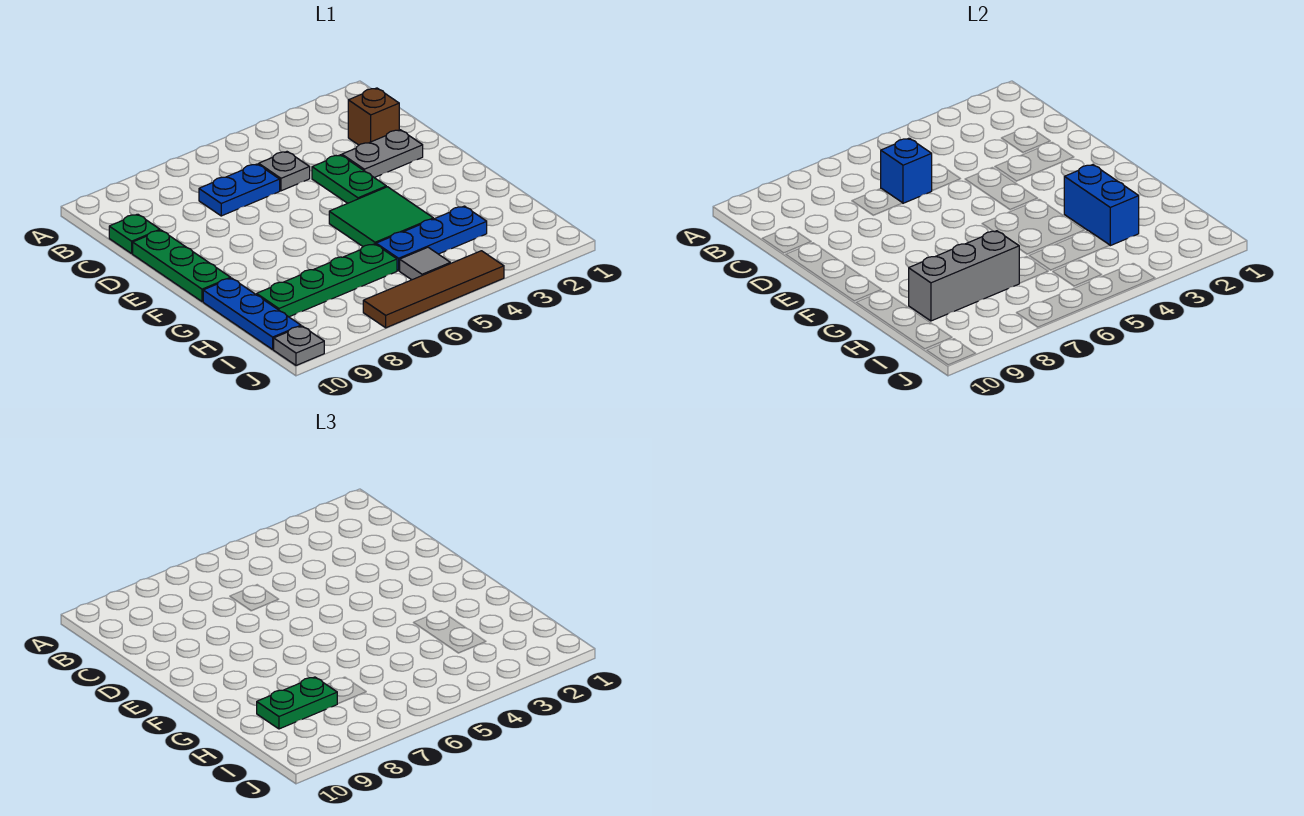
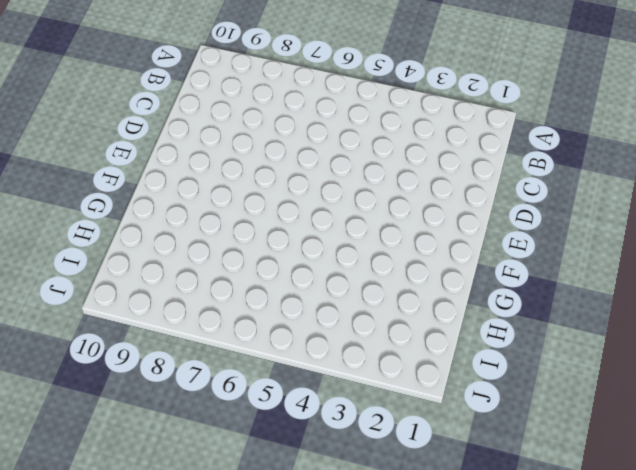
none -> brown brick C2 level 1
none -> grey plate C5 level 1
none -> blue plate C6:C7 level 1

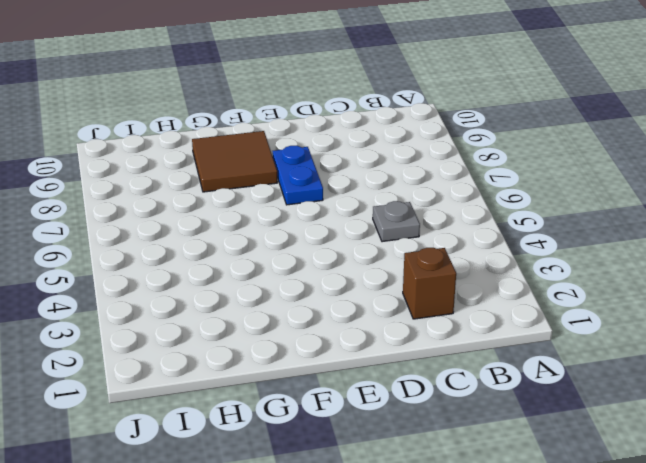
blue plate E7:E8 level 1 -> blue plate C6:C7 level 1
brown tile F8:G9 level 1 -> none
none -> green plate C10 level 1
none -> grey plate D2:D3 level 1
none -> green plate D4:E4 level 1

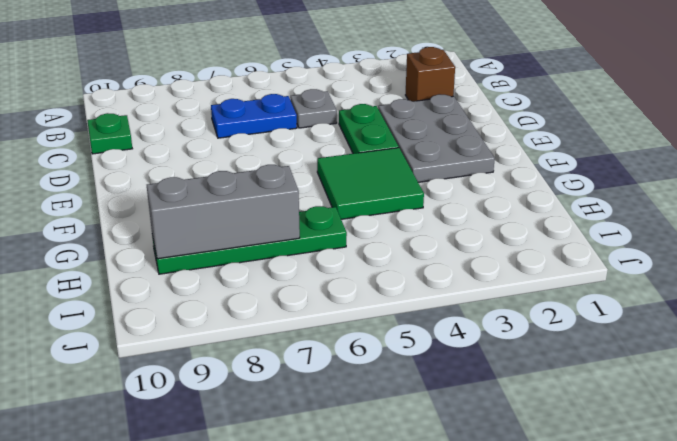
grey plate D2:F3 level 1 -> grey plate D2:D3 level 1
none -> green plate D10:F10 level 1
none -> blue plate G10:I10 level 1
none -> blue plate H3:H5 level 1

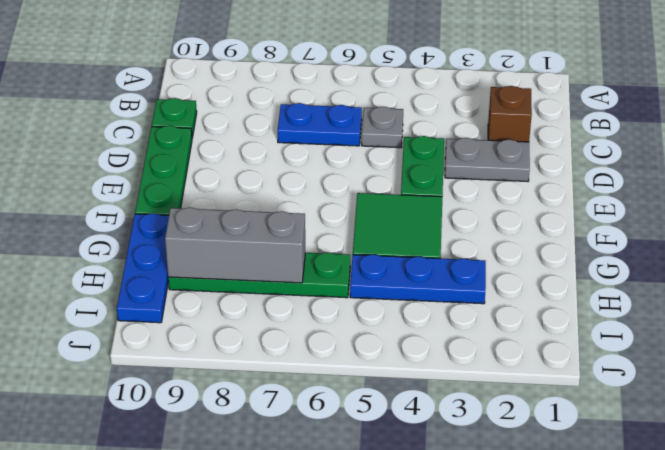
none -> grey tile I5 level 1
none -> brown tile J4:J7 level 1
none -> grey plate J10 level 1

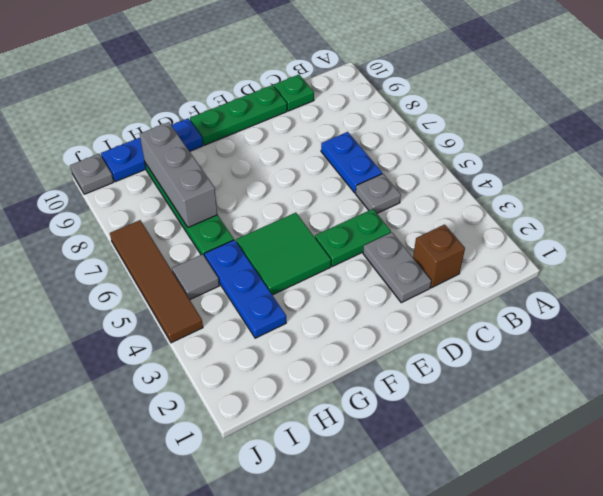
none -> blue brick C6 level 2
none -> blue brick G3:H3 level 2
none -> green plate H8:H9 level 3

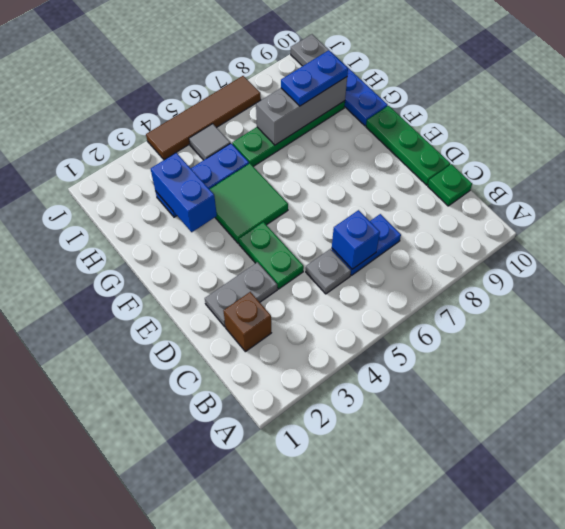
blue plate H8:H9 level 3 -> green plate H8:H9 level 3

